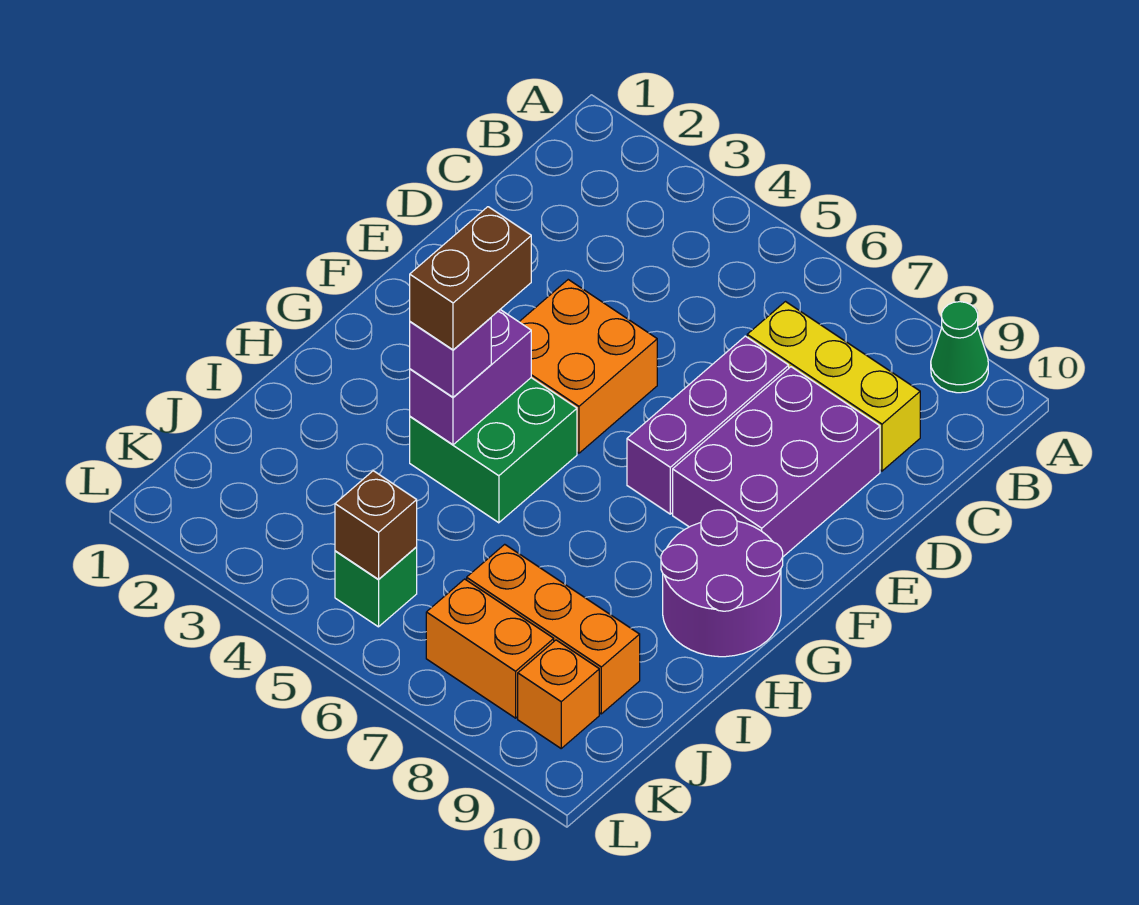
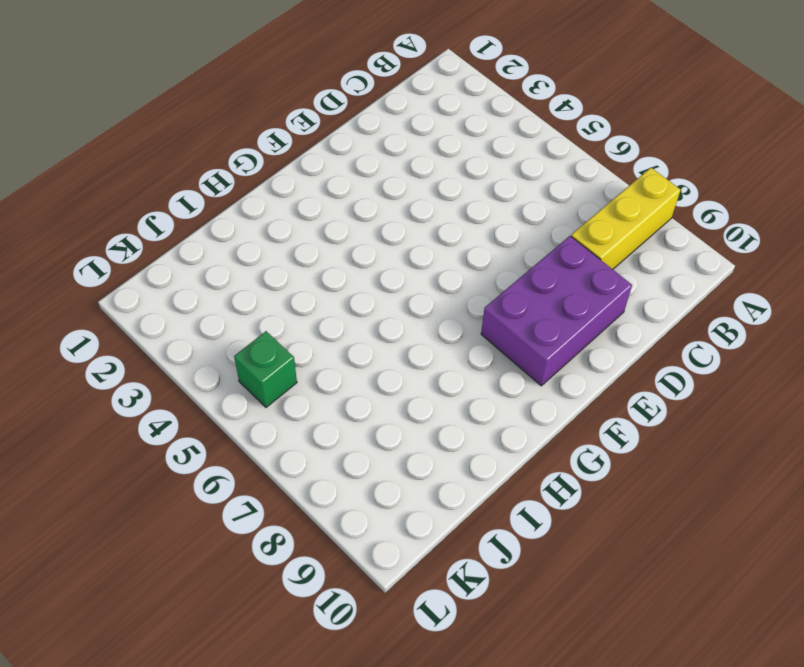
yellow brick A8:C8 level 1 -> yellow brick C7:C9 level 1
none -> green cone A9 level 1
none -> purple brick D7:F7 level 1
none -> orange brick E4:F5 level 1

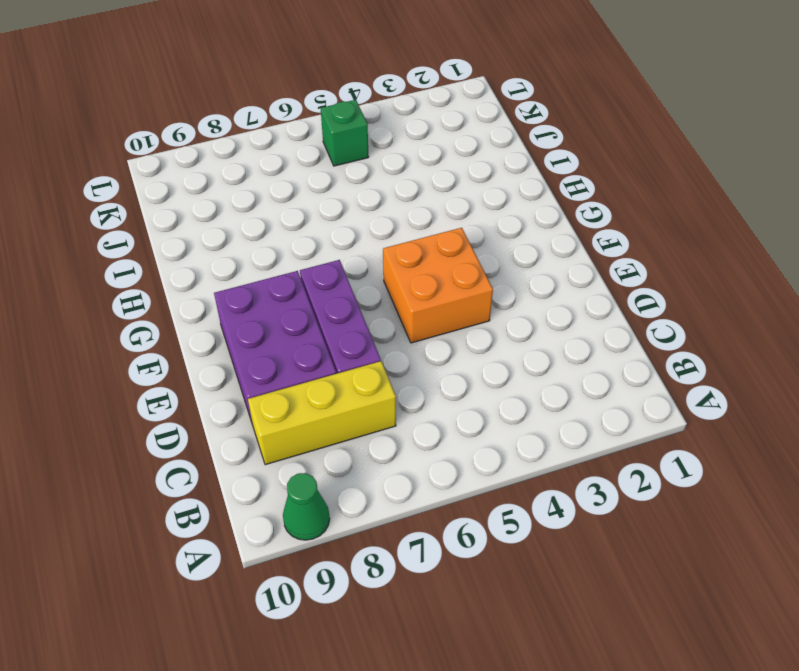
none -> green brick G4:H5 level 1
none -> purple round brick G9:H10 level 1
none -> orange brick J7:J9 level 1

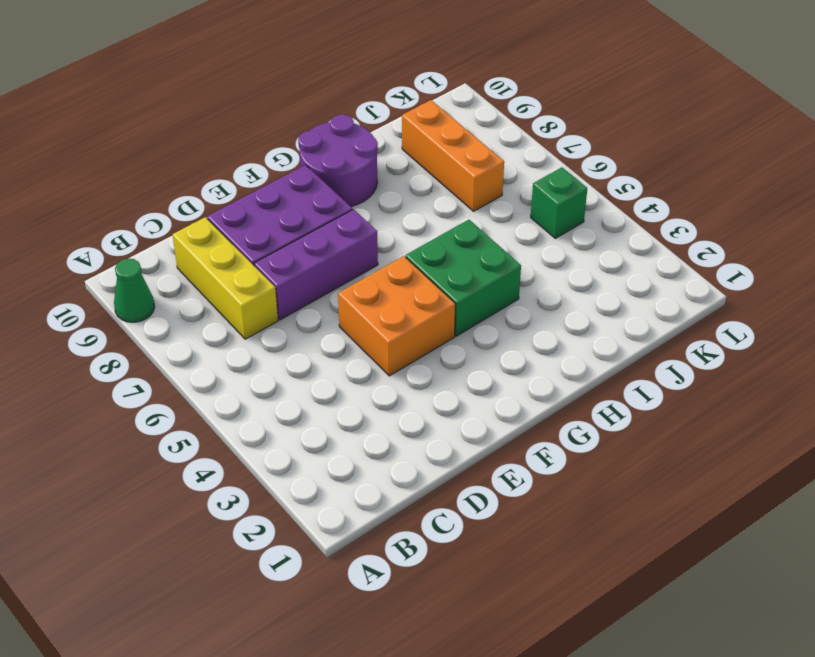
none -> orange brick K7:K8 level 1
none -> orange brick K9 level 1
none -> purple brick G4:H4 level 2

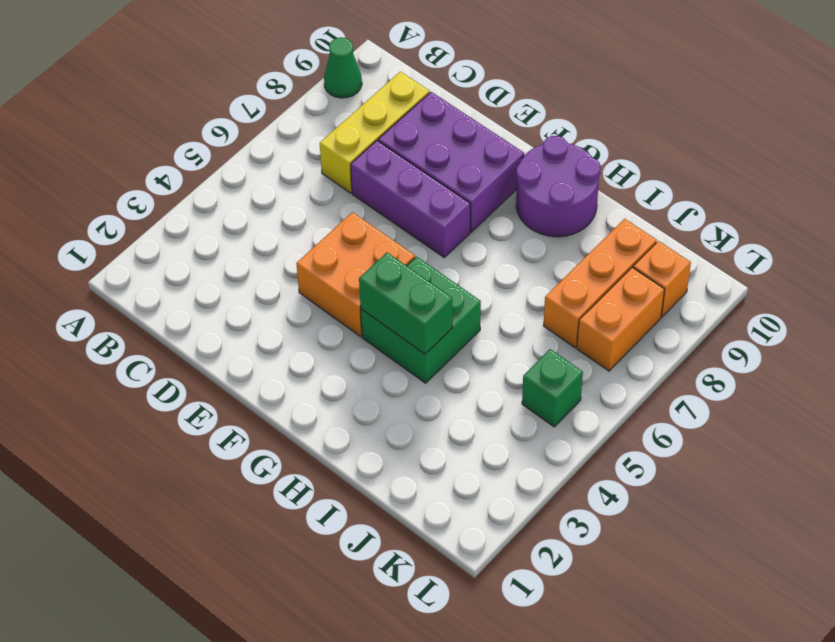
green brick G4:H4 level 2 -> purple brick G4:H4 level 2
none -> brown brick K5 level 2
none -> purple brick H4 level 3
none -> brown brick G4:H4 level 4

